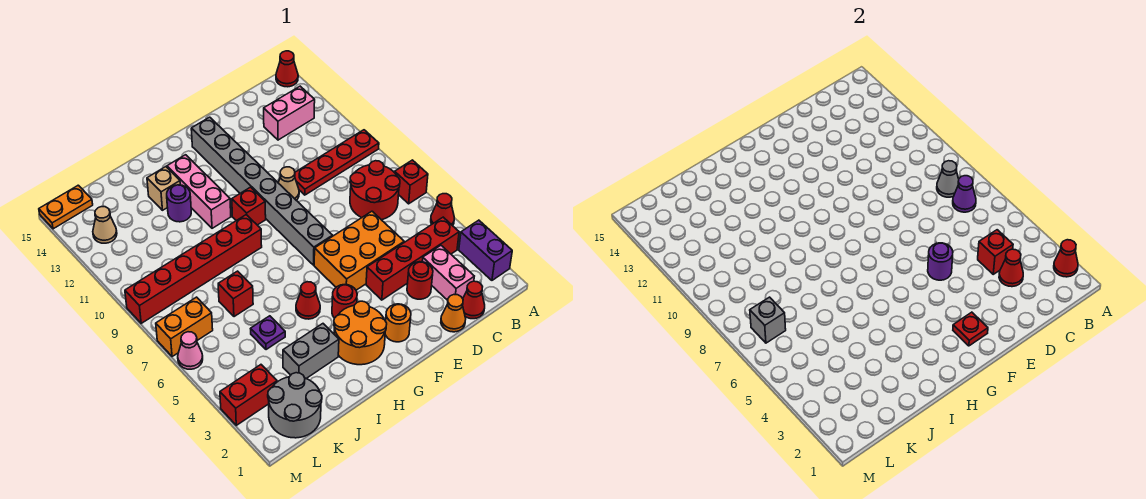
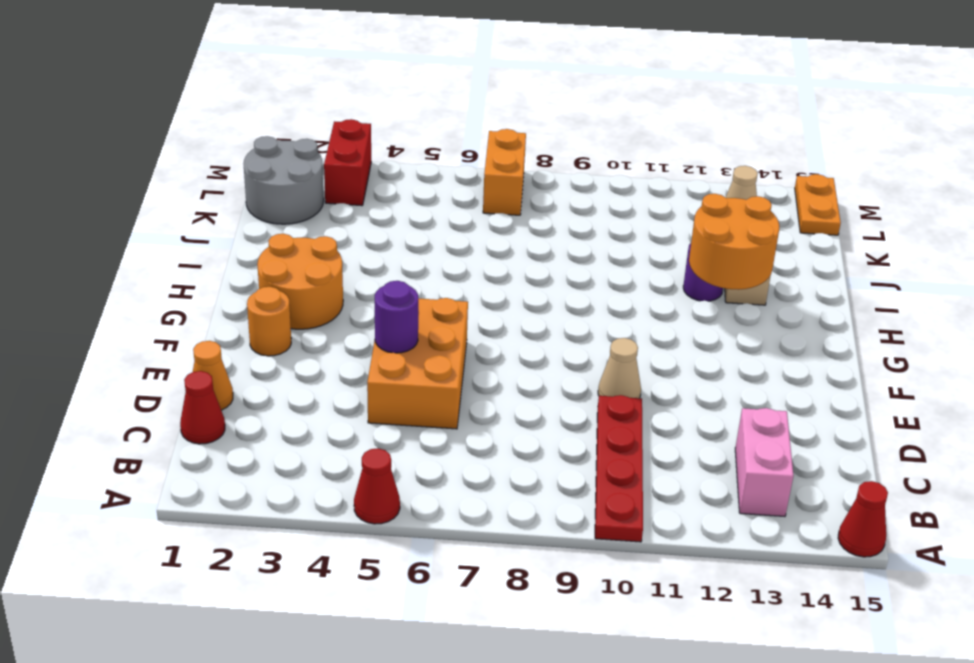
orange round brick H12:I13 level 2 -> none
none -> purple brick A2:A3 level 1
none -> red brick A7 level 1
none -> red brick B4:E4 level 1
none -> red round brick B7:C8 level 1

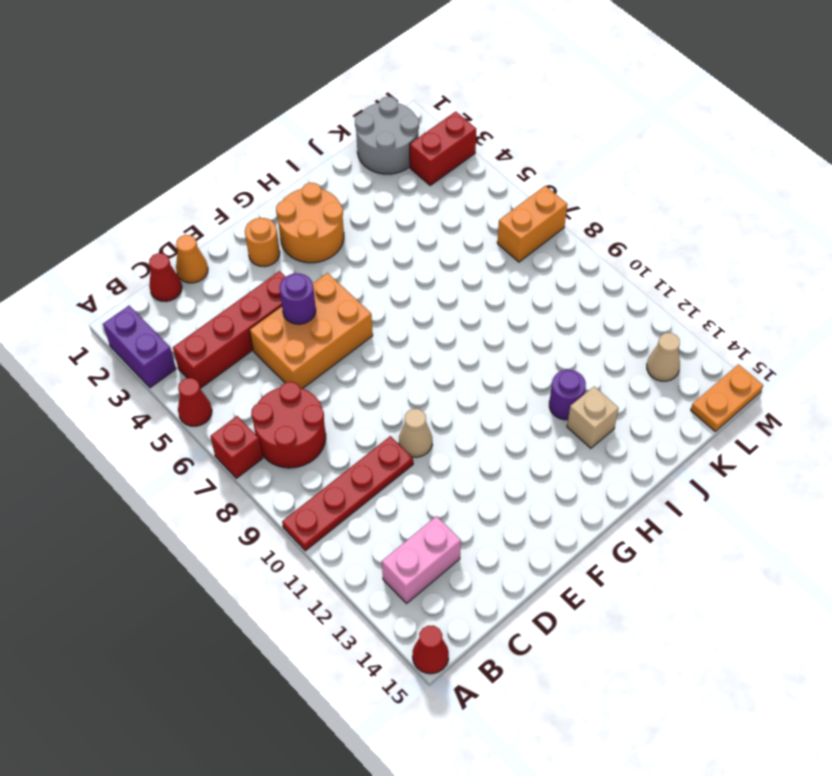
none -> pink brick C2:C3 level 1
none -> red round brick D3 level 1
none -> grey brick F7:F14 level 1
none -> red round brick G4 level 1

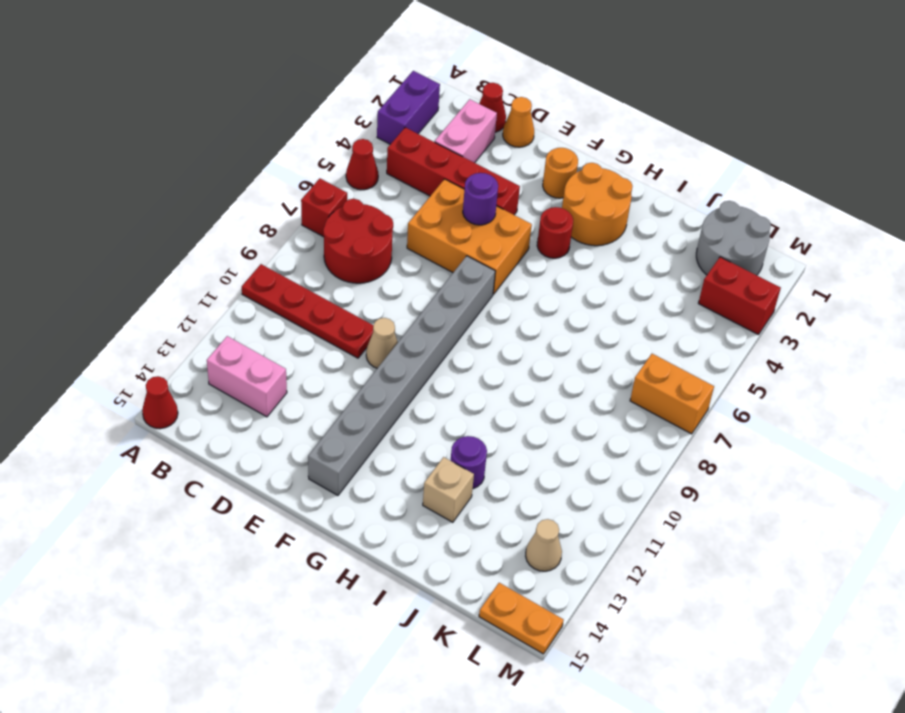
none -> red round brick D3 level 1
none -> red brick G10 level 1
none -> red cone H5 level 1
none -> red brick H9:M9 level 1

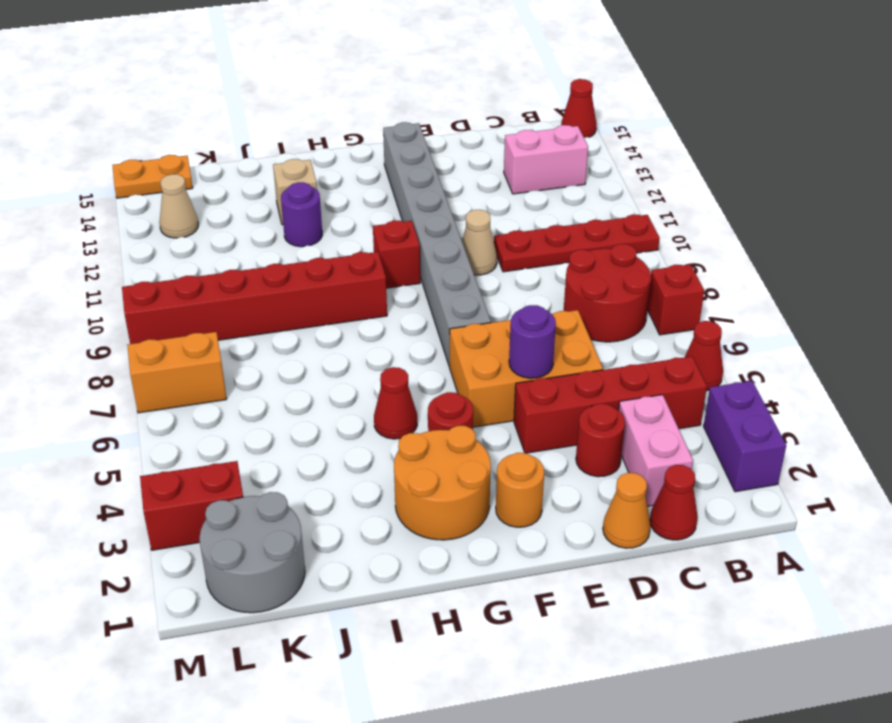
none -> pink brick H11:H13 level 1
none -> grey brick I3:J3 level 1
none -> purple plate J5 level 1
none -> red brick J7 level 1

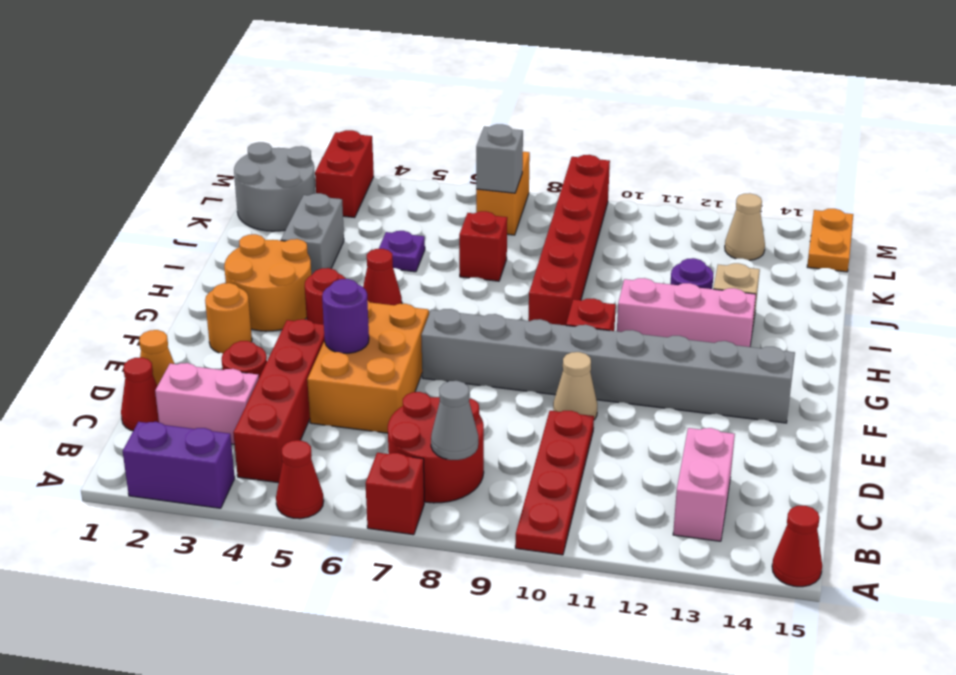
none -> pink cone M6 level 1
none -> red cone A2 level 2
none -> purple cone B7 level 2
none -> red cone C3 level 2

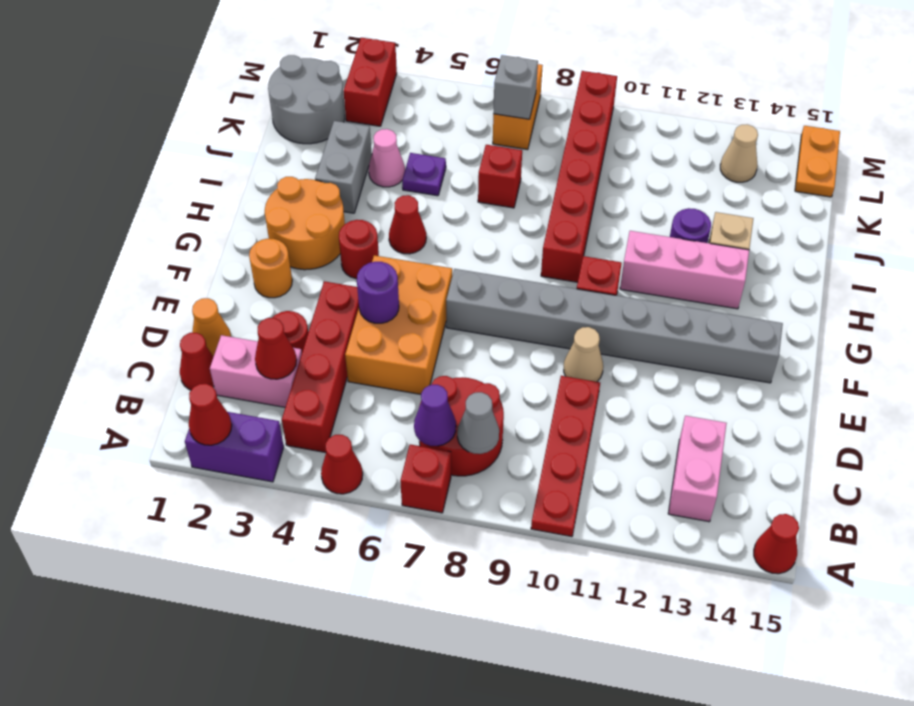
pink cone J4 level 1 -> pink cone M6 level 1
none -> red brick C4 level 2
none -> red plate F2 level 2

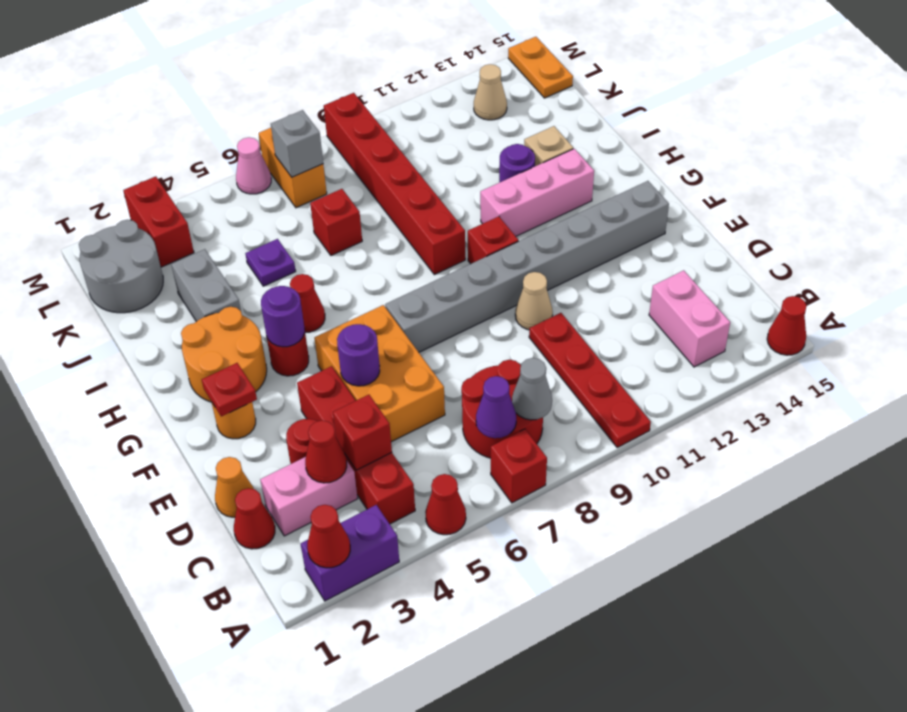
purple round brick G4 level 2 -> none

